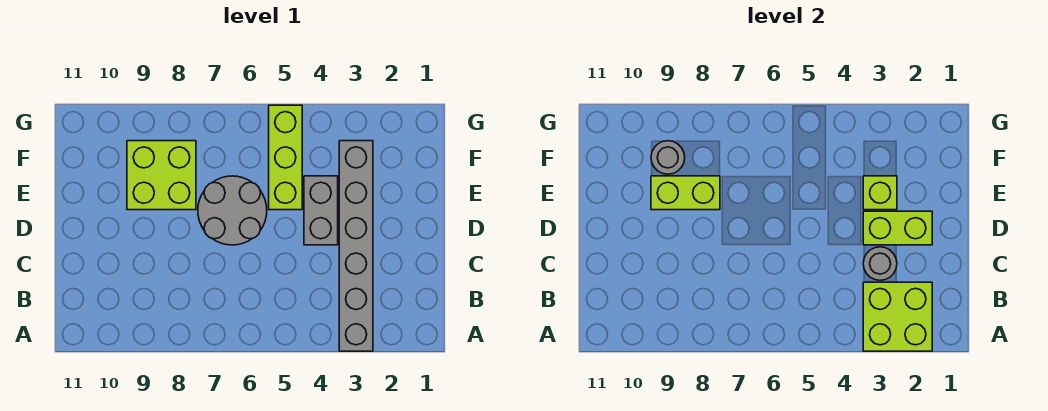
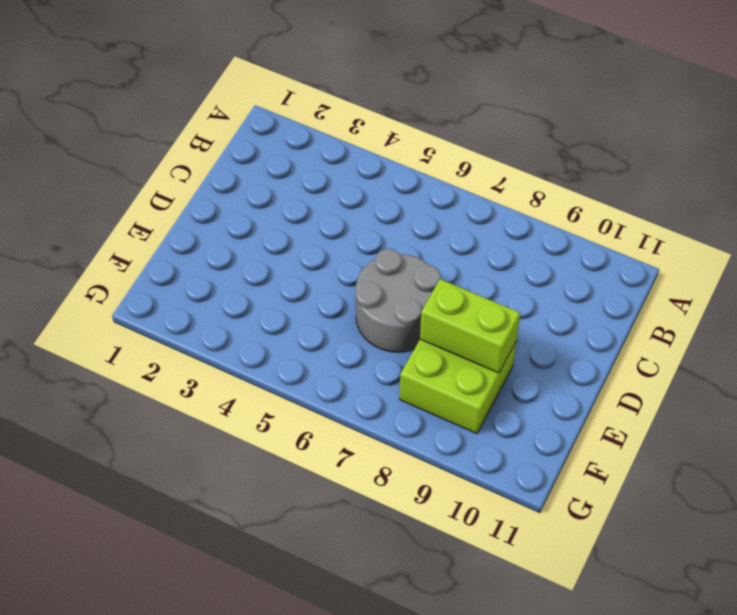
none -> grey brick A3:F3 level 1
none -> grey brick D4:E4 level 1

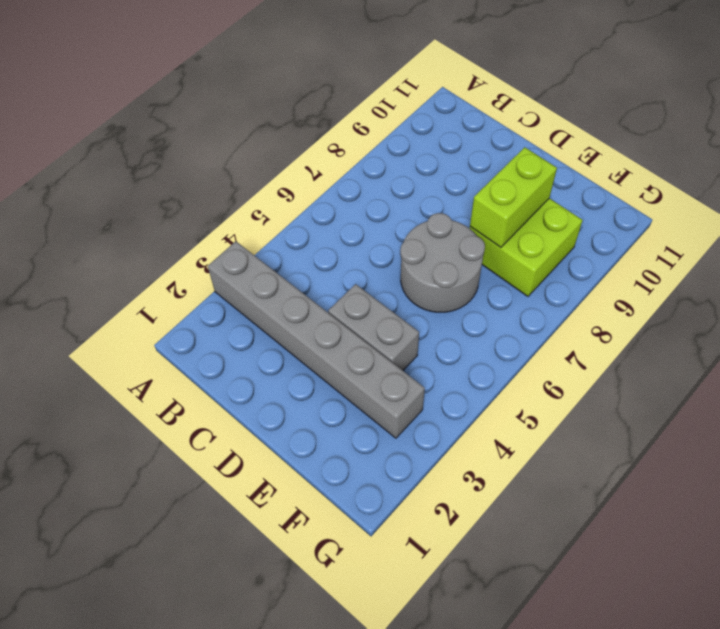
none -> lime brick E5:G5 level 1
none -> lime brick A2:B3 level 2

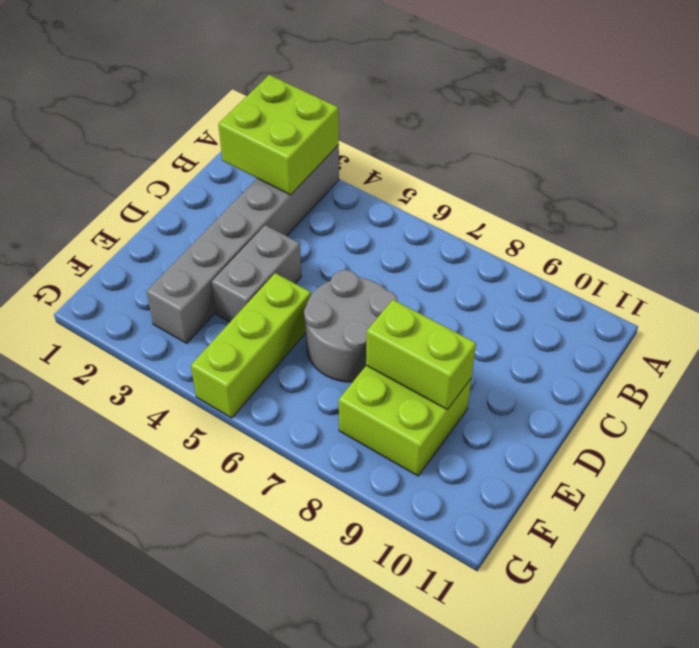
none -> grey round brick C3 level 2
none -> lime brick D2:D3 level 2

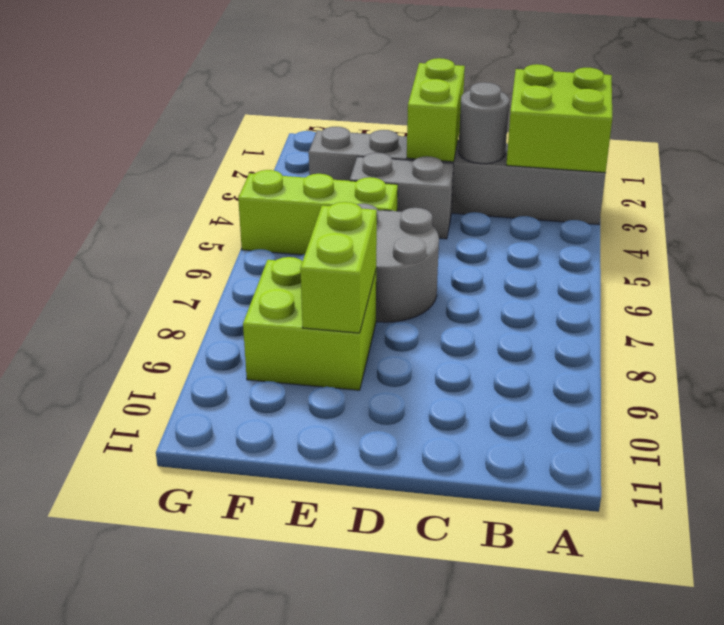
none -> lime brick E3 level 2
none -> grey round brick F9 level 2

